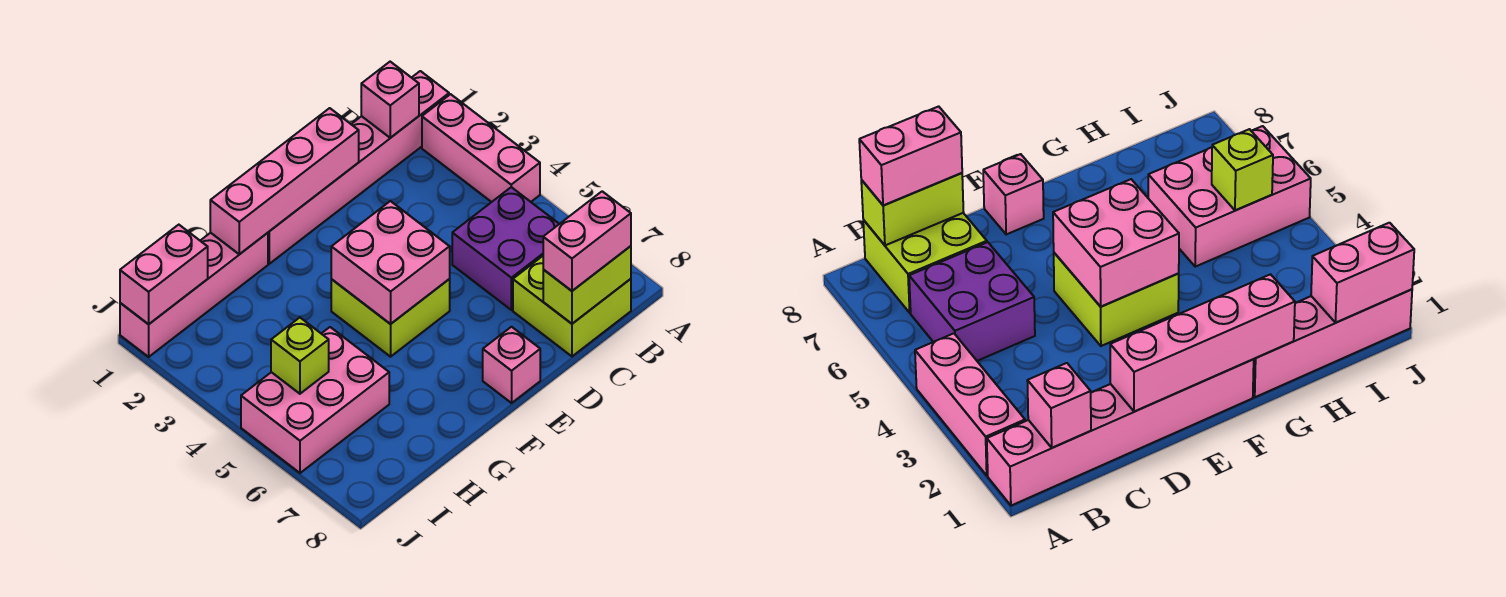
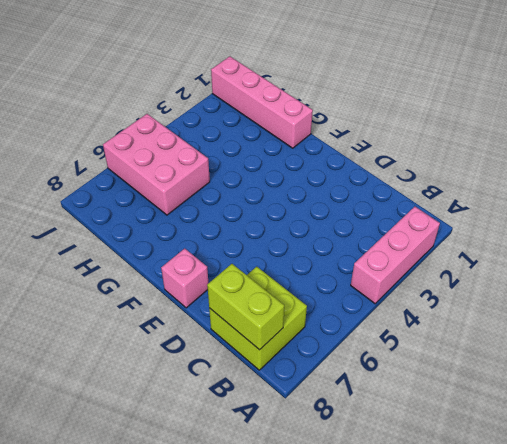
none -> pink brick A1:F1 level 1
none -> purple brick B5:C6 level 1
none -> lime brick E4:F5 level 1

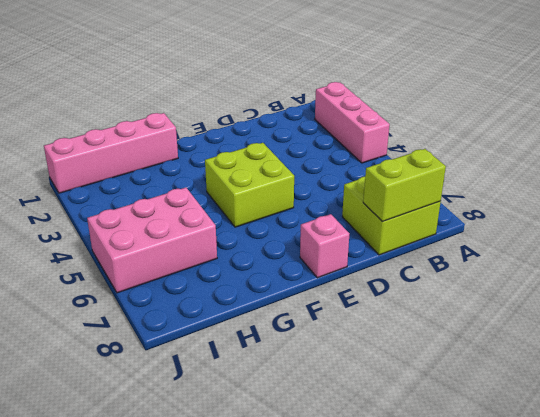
none -> pink brick A1:F1 level 1
none -> purple brick B5:C6 level 1
none -> pink brick B1 level 2

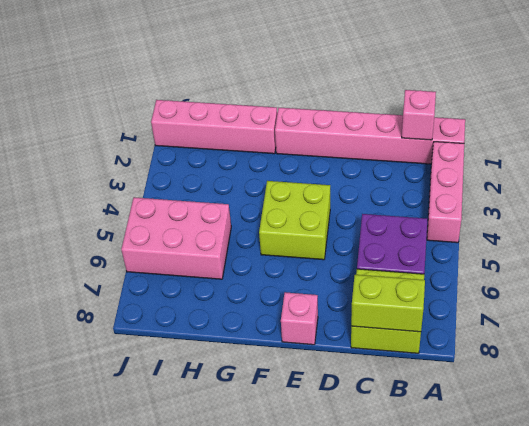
none -> pink brick D1:G1 level 2
none -> pink brick E4:F5 level 2
none -> pink brick I1:J1 level 2

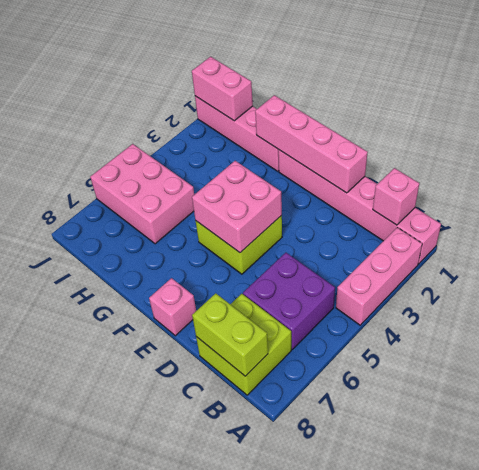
none -> lime brick I5 level 2
none -> pink brick B8:C8 level 3

